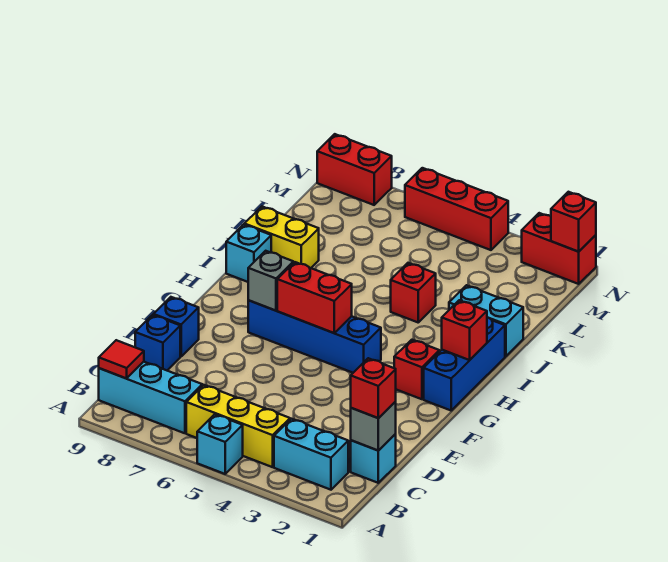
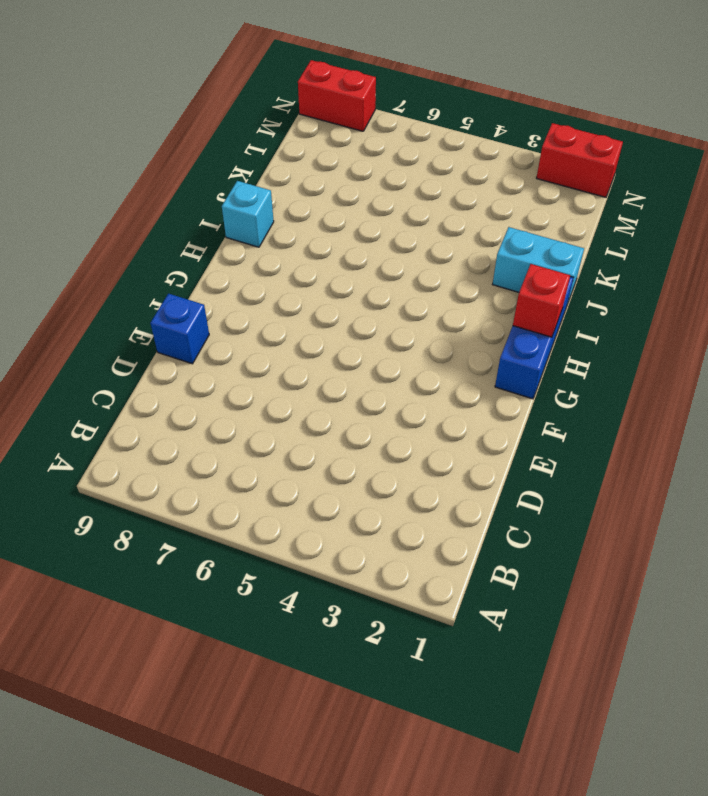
none -> cyan brick A5 level 1
none -> cyan brick B2:B3 level 1
none -> yellow brick B4:B6 level 1

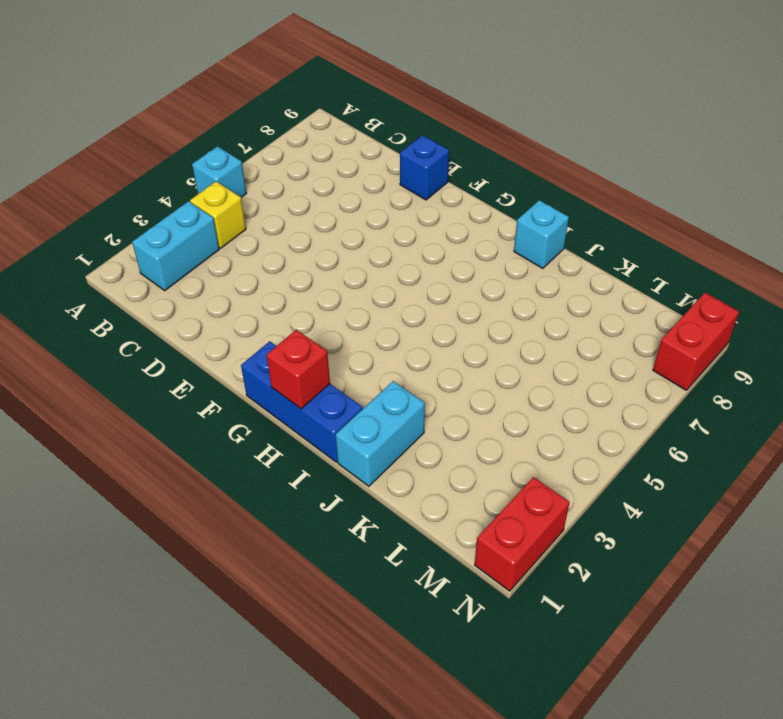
yellow brick B4 level 1 -> yellow brick B4:B6 level 1
none -> cyan brick B7:B9 level 1
none -> cyan brick C1 level 1
none -> blue brick D9 level 1

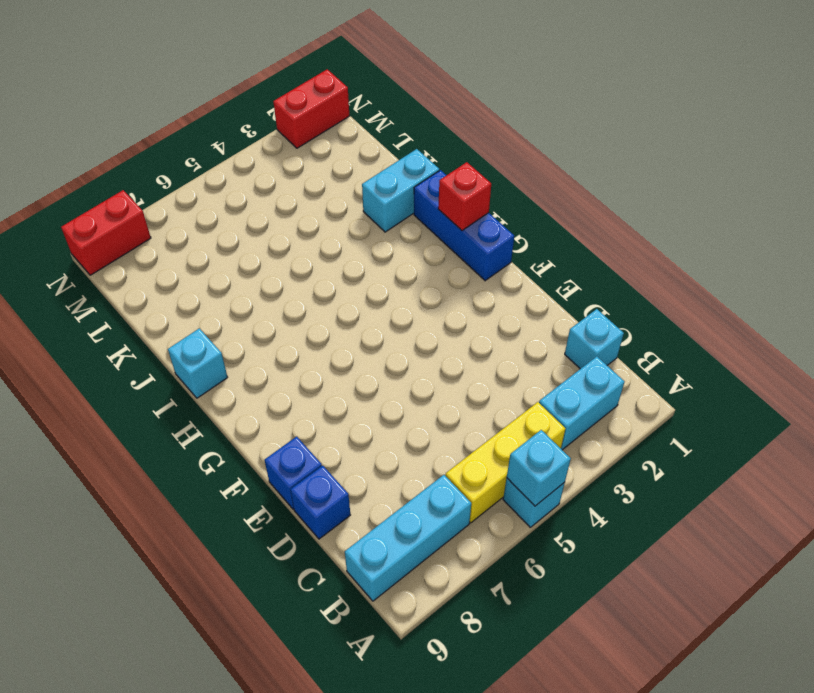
cyan brick A5 level 2 -> none
none -> red brick G2 level 1
none -> blue brick G4:G7 level 1
none -> red brick J4 level 1

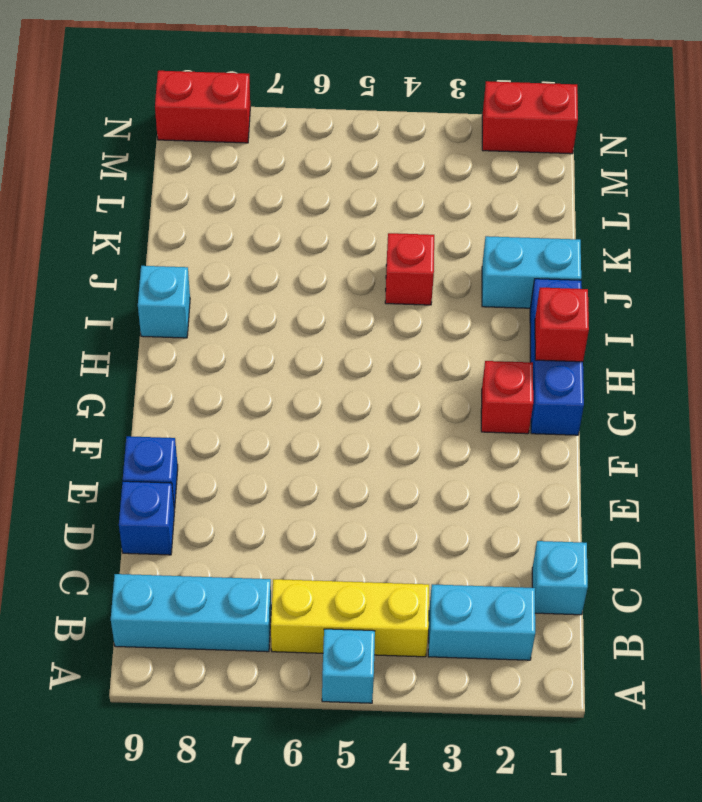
none -> blue brick G4:G7 level 1
none -> yellow brick J8:J9 level 1
none -> red brick N4:N6 level 1

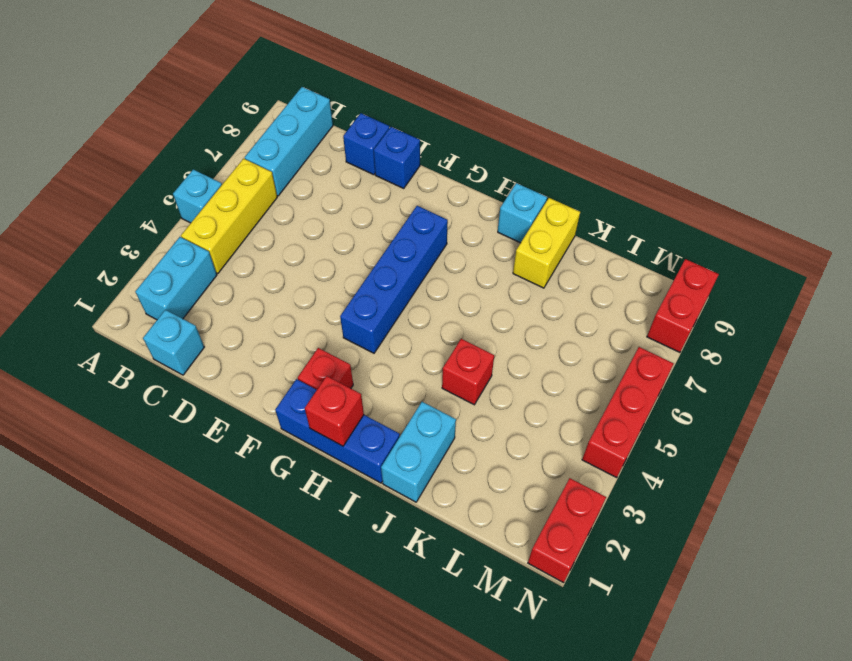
none -> red tile B9 level 2
none -> grey brick C1 level 2
none -> red brick G5:G6 level 2

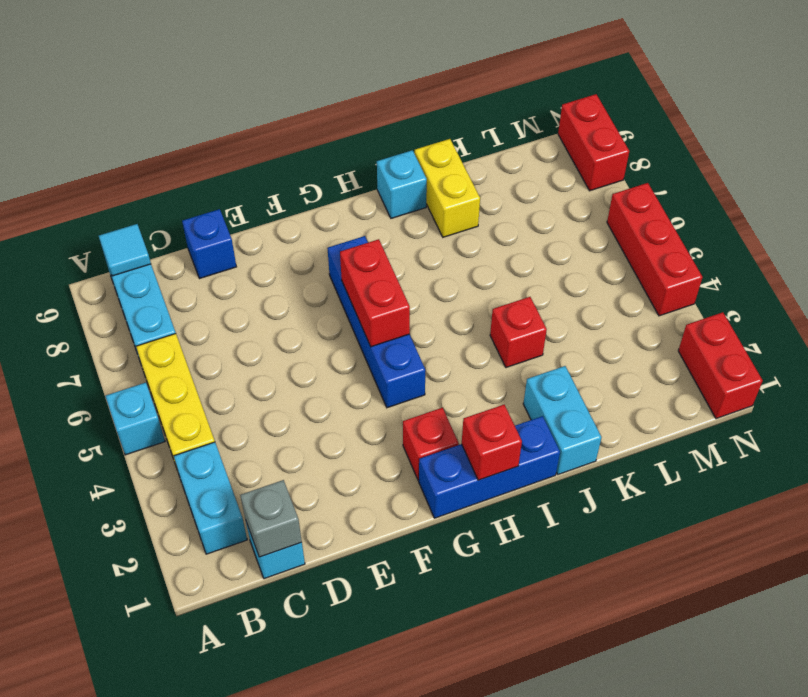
cyan tile B9 level 2 -> red tile B9 level 2
none -> blue brick E9 level 1
none -> grey brick G7 level 2
none -> red brick N1 level 2

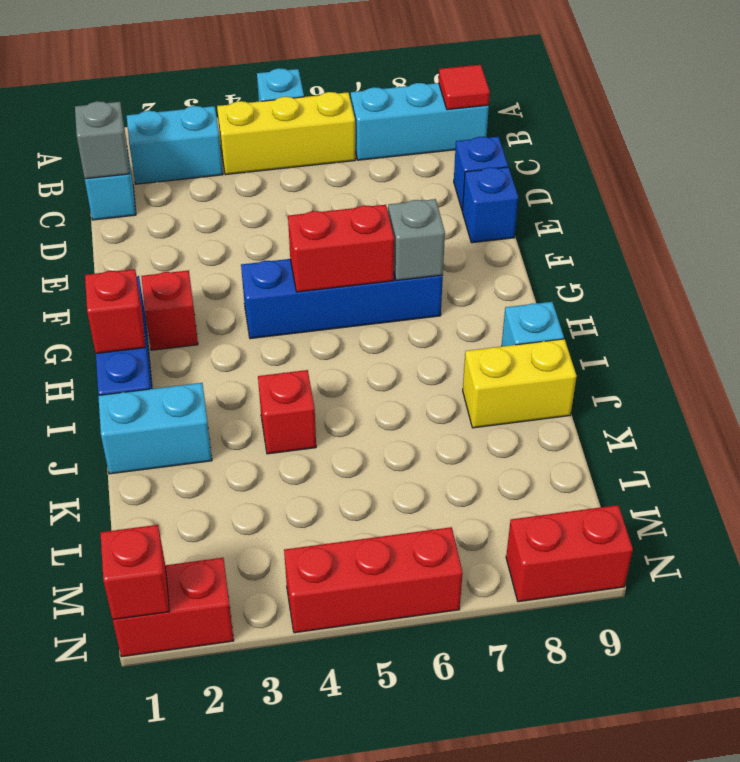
none -> red brick C1 level 3

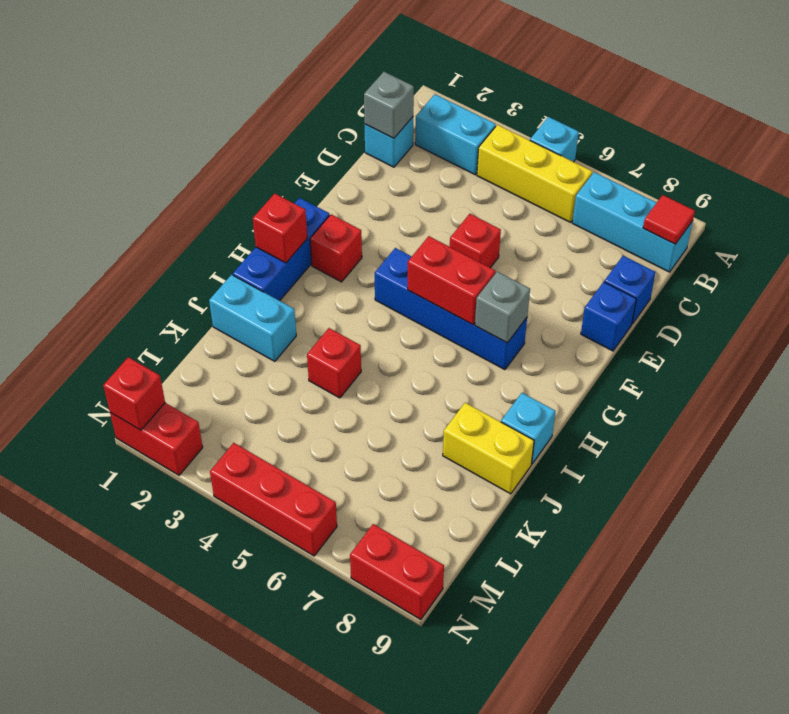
red brick E5 level 1 -> red brick C1 level 3

